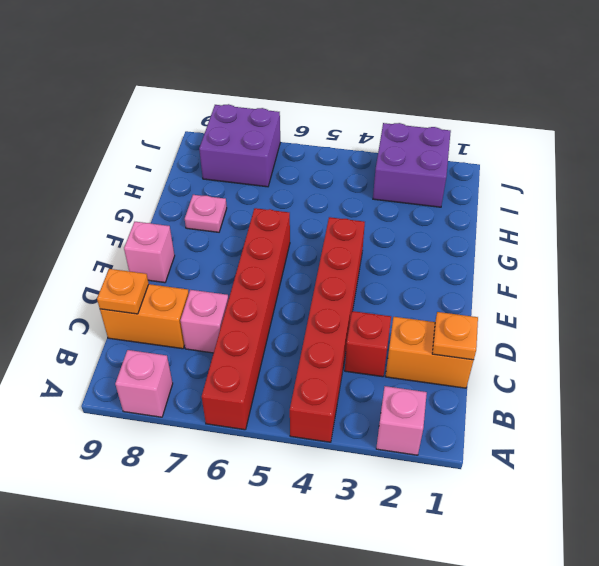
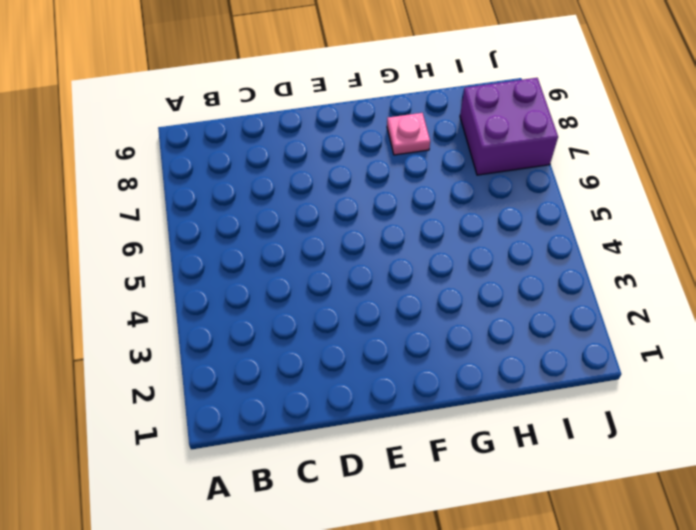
none -> pink brick A2 level 1
none -> red brick A4:F4 level 1
none -> red brick A6:F6 level 1

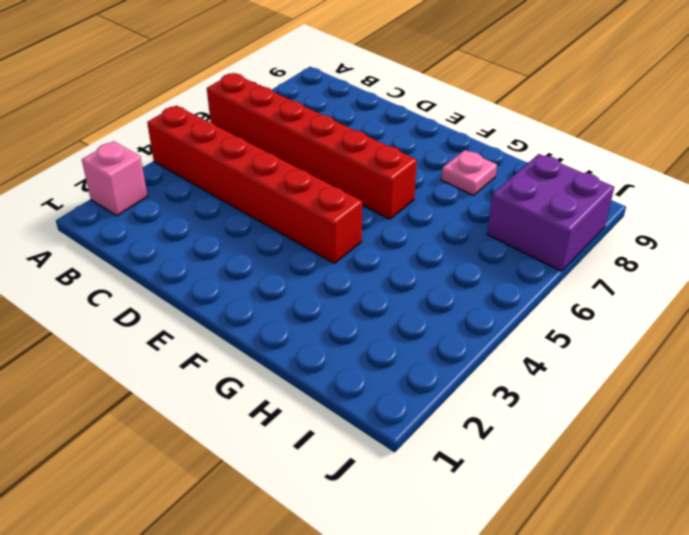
none -> pink brick A8 level 1
none -> orange brick C1:C2 level 1
none -> red brick C3 level 1

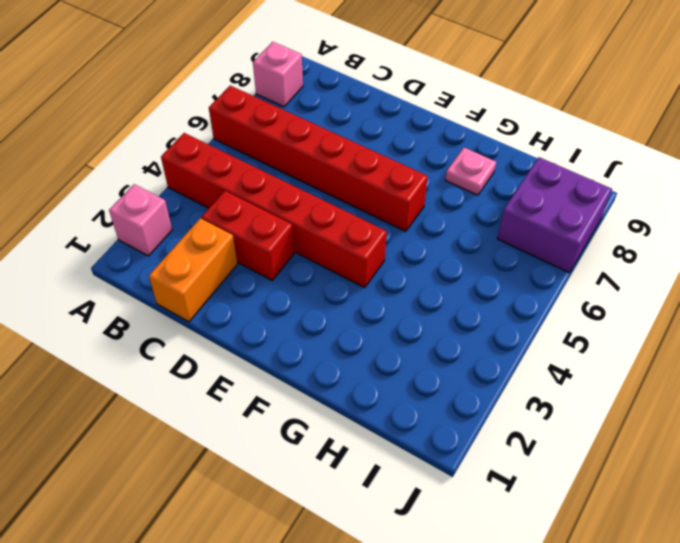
red brick C3:D3 level 1 -> red brick C3 level 1
none -> pink brick C7 level 1
none -> orange brick C8:C9 level 1
none -> pink brick E9 level 1

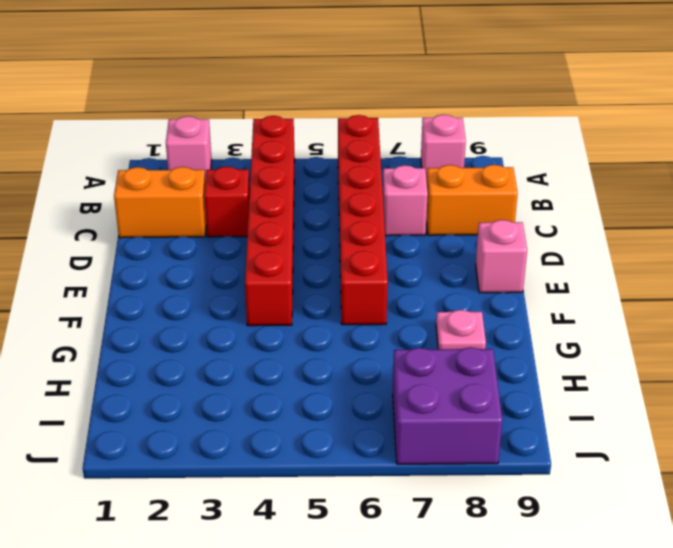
none -> purple brick I2:J3 level 1
none -> orange plate C1 level 2
none -> orange plate C9 level 2

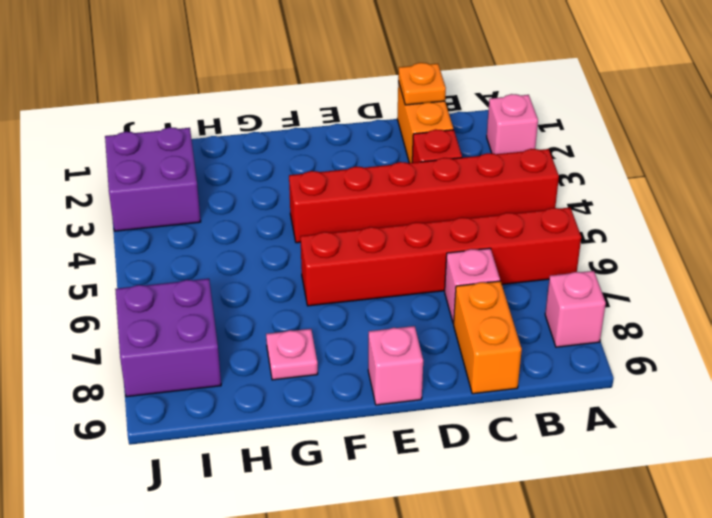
none -> orange plate C9 level 2

